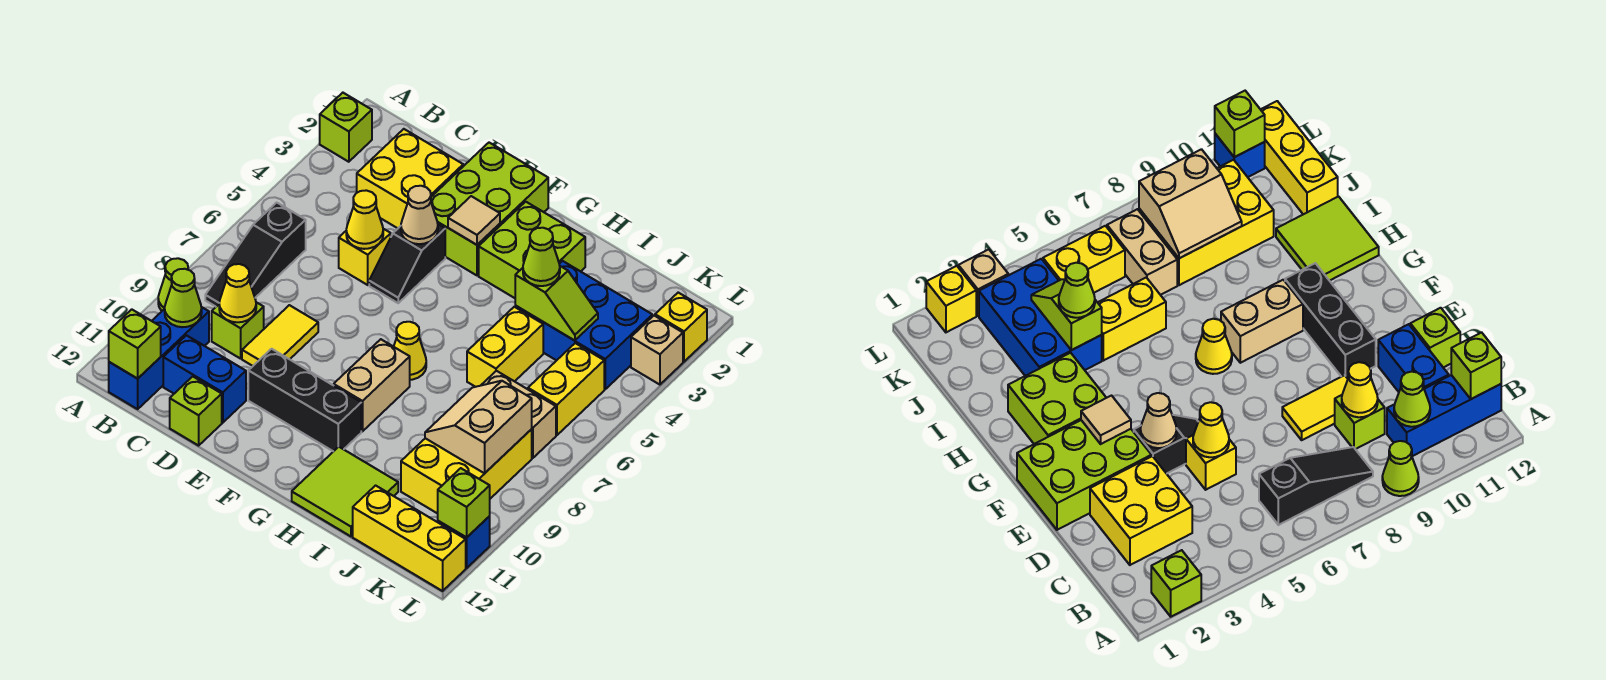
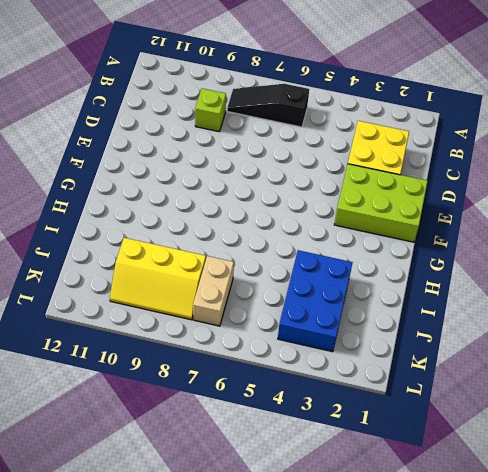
yellow slope J8:K10 level 1 top J -> yellow brick J8:K10 level 1
none -> lime brick A2 level 1
none -> lime cone A9 level 1
none -> blue brick B10:B12 level 1
none -> blue brick C11:D11 level 1

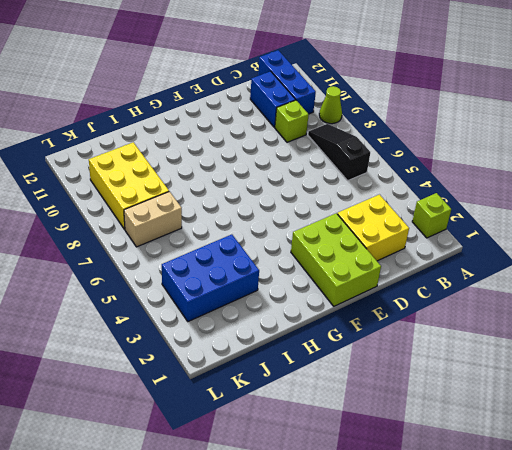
blue brick C10:C11 level 1 -> blue brick C11:D11 level 1
none -> yellow brick D5 level 1
none -> yellow tile D8:D9 level 1
none -> lime brick D12 level 1
none -> black slope E4:E5 level 1 top 4

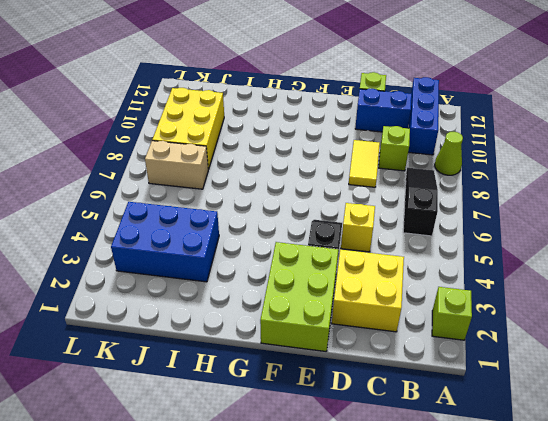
none -> black brick E10:G10 level 1
none -> lime brick G2:H3 level 1
none -> yellow cone G7 level 1
none -> tan brick G8:G9 level 1

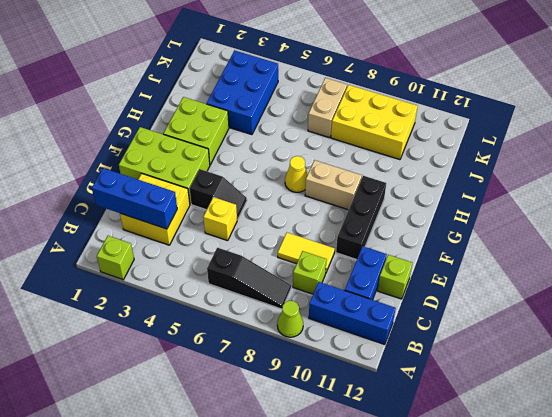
blue brick C1:C3 level 2 -> none
none -> lime tile H11:I12 level 1
none -> yellow brick I5:I6 level 1
none -> yellow brick J12:L12 level 1
none -> yellow brick K5:K6 level 1

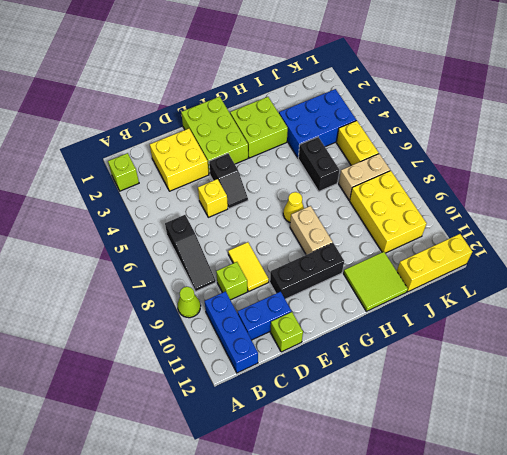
black brick I5:I6 level 1 -> yellow brick I5:I6 level 1
none -> yellow brick L2 level 1
none -> tan brick L3 level 1
none -> blue brick L11 level 1
none -> lime cone B10 level 2

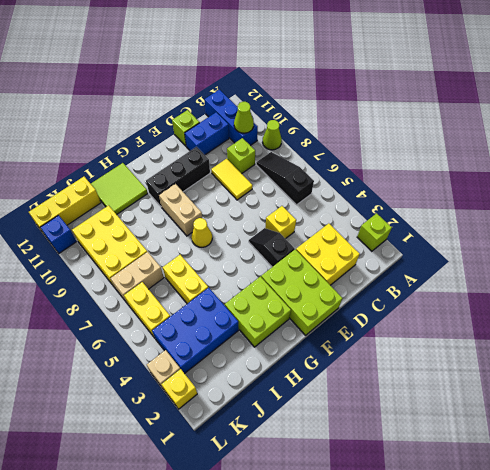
none -> lime brick B12 level 2
none -> yellow cone C9 level 2
none -> yellow cone D5 level 2
none -> tan cone E4 level 2

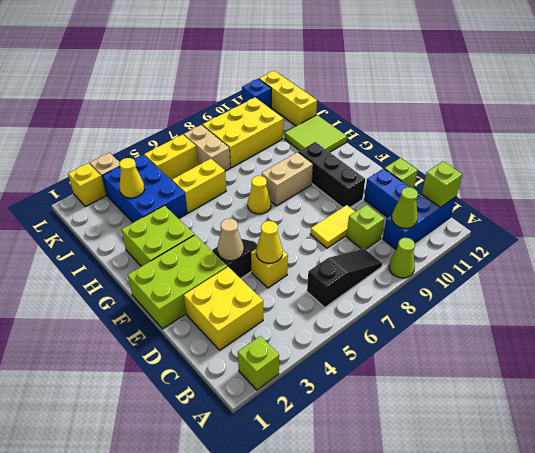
yellow cone J3 level 2 -> yellow cone C9 level 2
none -> tan tile F3 level 2
none -> lime slope I4:J4 level 2 top I
none -> tan slope J8:K9 level 2 top K
none -> lime brick L11 level 2

